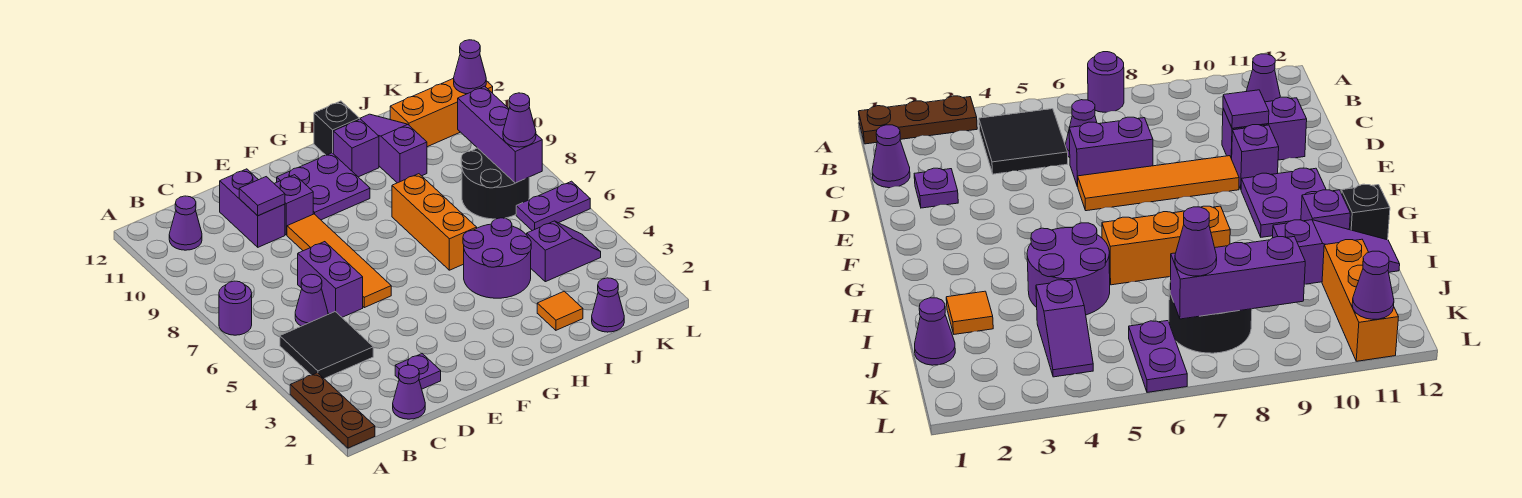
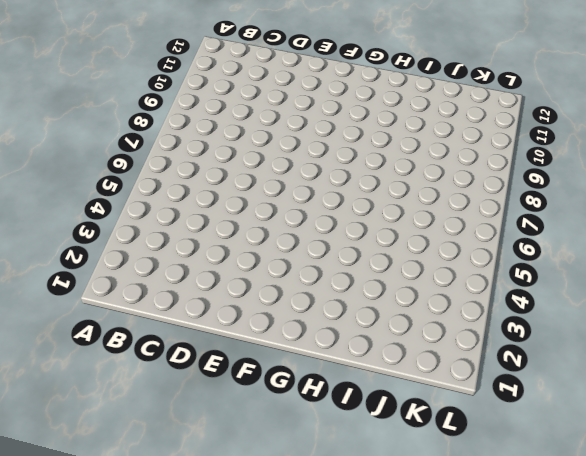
none -> brown plate A1:A3 level 1
none -> purple round brick A7 level 1
none -> black tile B4:C5 level 1

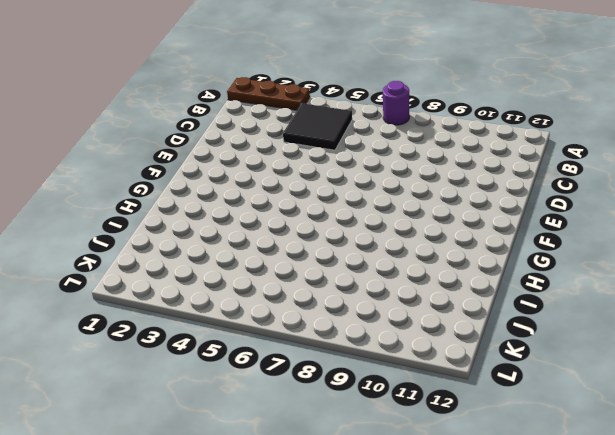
none -> purple cone B11 level 1
none -> purple cone C1 level 1
none -> purple cone C6 level 1

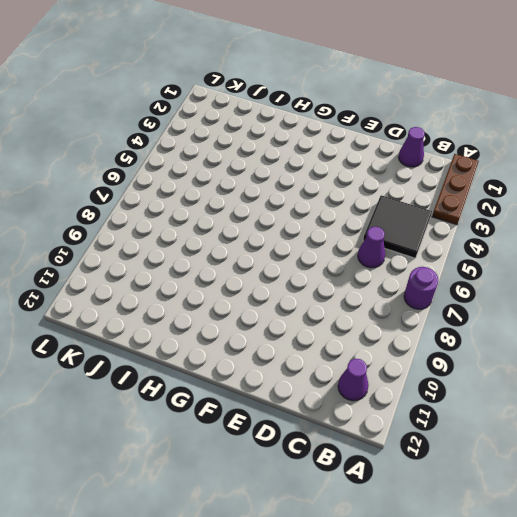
none -> purple plate D2 level 1
none -> purple brick D6:D7 level 1
none -> purple brick D10:D11 level 1

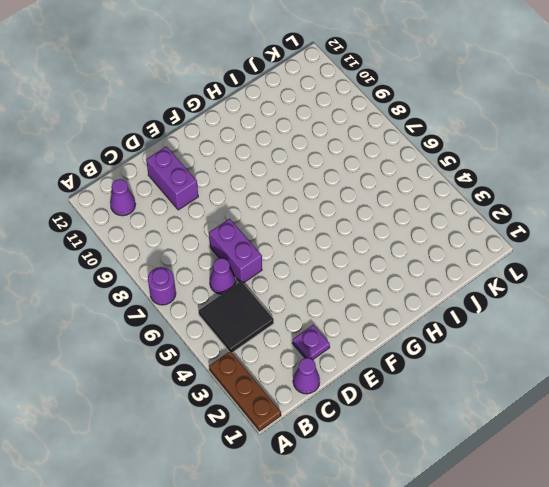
none -> orange tile E6:E9 level 1
none -> purple brick E10 level 1
none -> purple plate F10:G11 level 1

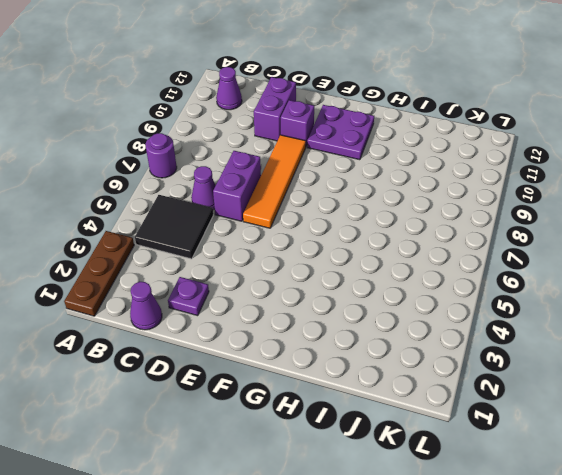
none -> purple round brick H4:I5 level 1
none -> orange brick H6:H8 level 1
none -> purple brick H11 level 1

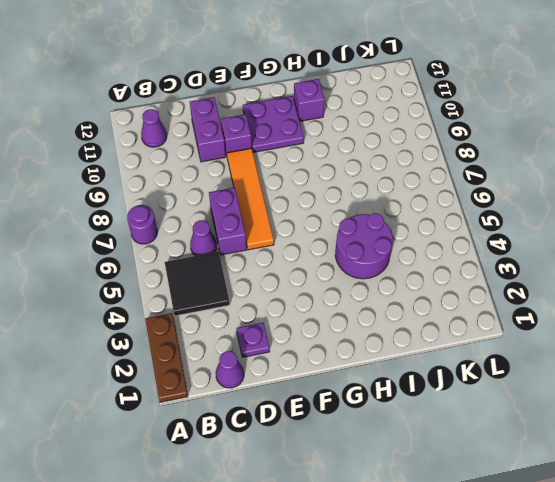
none -> orange brick H6:H8 level 1
none -> black brick H12 level 1
none -> orange tile I2 level 1

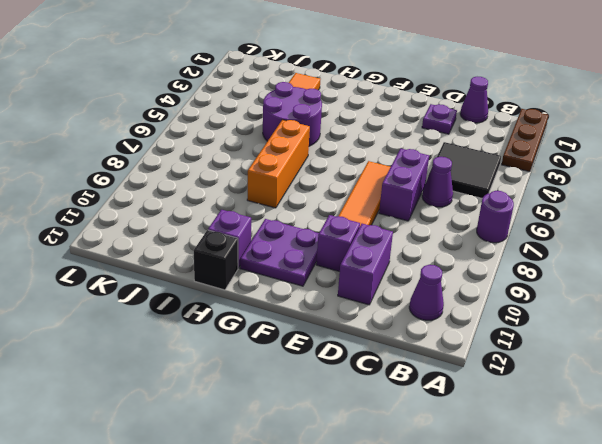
none -> purple slope I10:I12 level 1 top 10
none -> purple cone J1 level 1
none -> purple slope J4:K4 level 1 top J

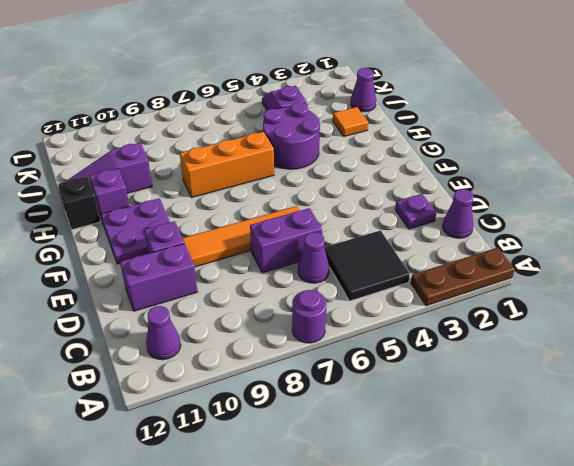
none -> black round brick J7:K8 level 1
none -> orange brick J11:L11 level 1
none -> purple plate K6:L6 level 1

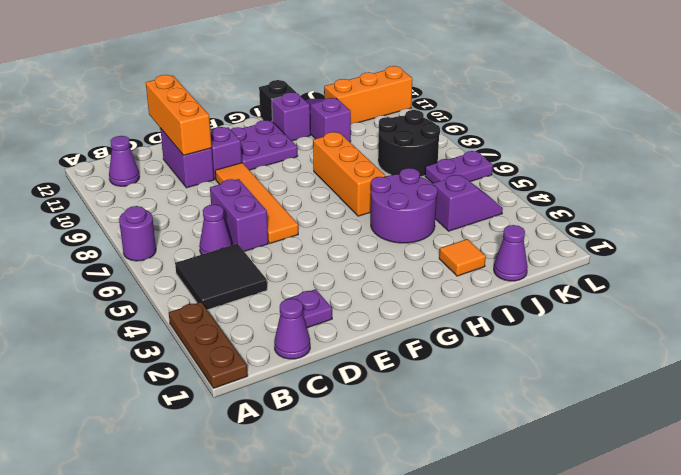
orange brick D10:D12 level 2 -> purple tile D10 level 2
none -> purple brick K7:K9 level 2
none -> purple cone L11 level 2
none -> purple cone K7 level 3

